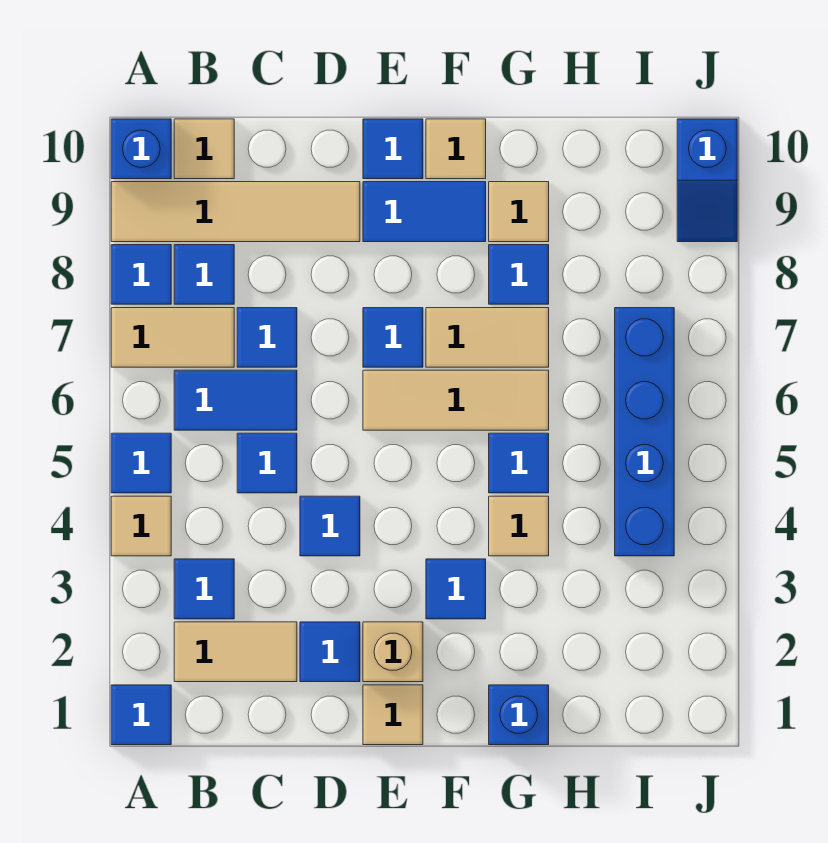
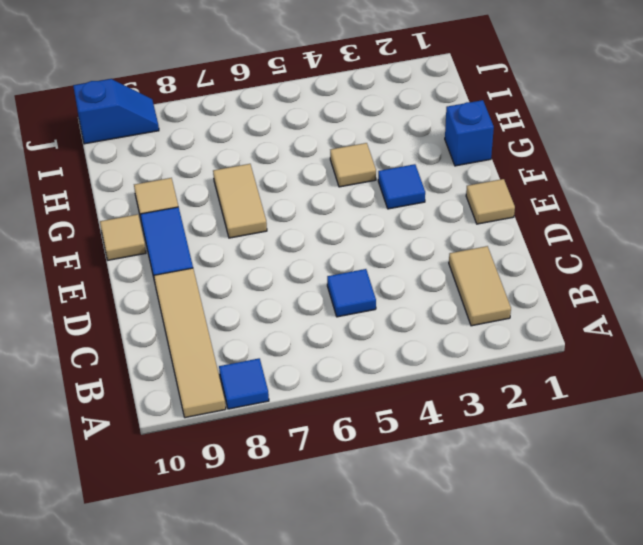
none -> blue tile A1 level 1
none -> tan tile A4 level 1
none -> blue tile A5 level 1
none -> tan tile A7:B7 level 1

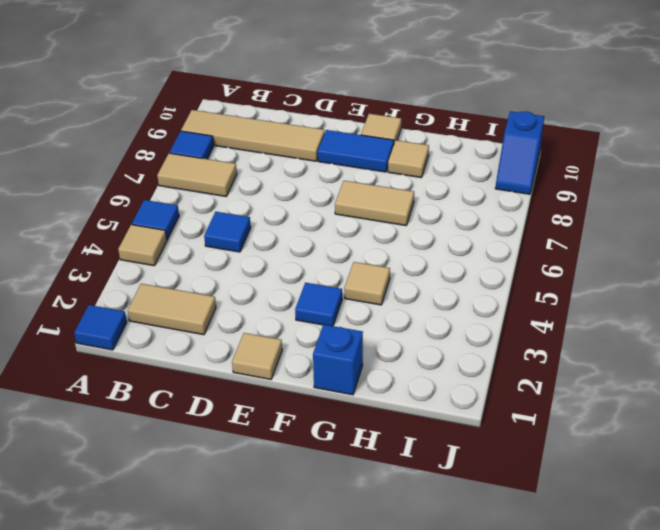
none -> blue brick A10 level 1
none -> blue tile B3 level 1
none -> blue tile B6:C6 level 1
none -> blue tile B8 level 1

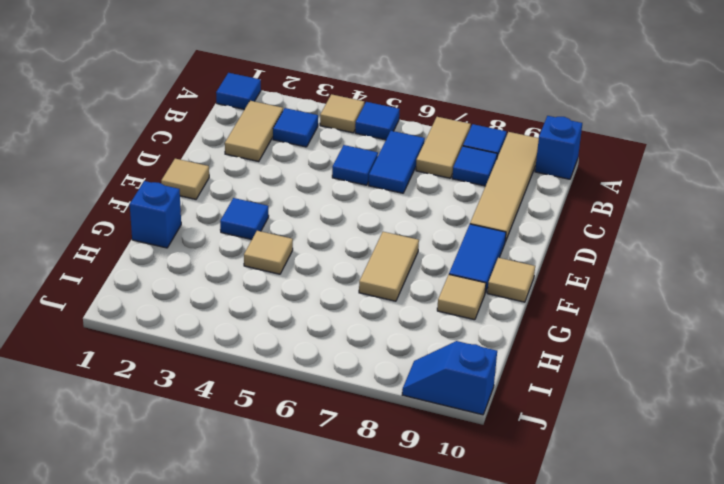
none -> tan tile B10 level 1
none -> blue tile C7 level 1
none -> blue tile D2 level 1
none -> blue tile D4 level 1

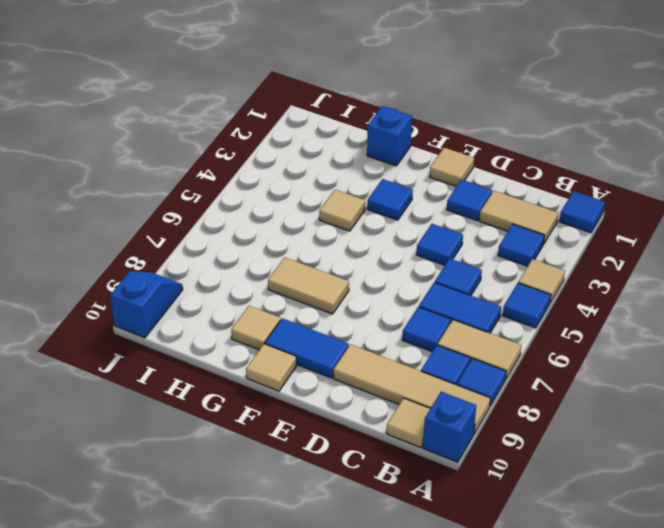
none -> tan brick E2 level 1
none -> tan tile E6:G6 level 1
none -> blue tile E7 level 1
none -> blue tile E10 level 1

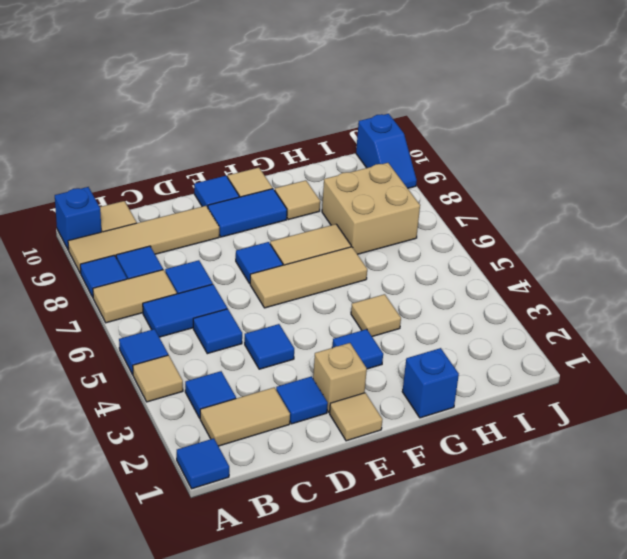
tan brick H7:I8 level 1 -> blue brick I4:I7 level 1
none -> blue tile G5 level 1
none -> blue tile G8 level 1

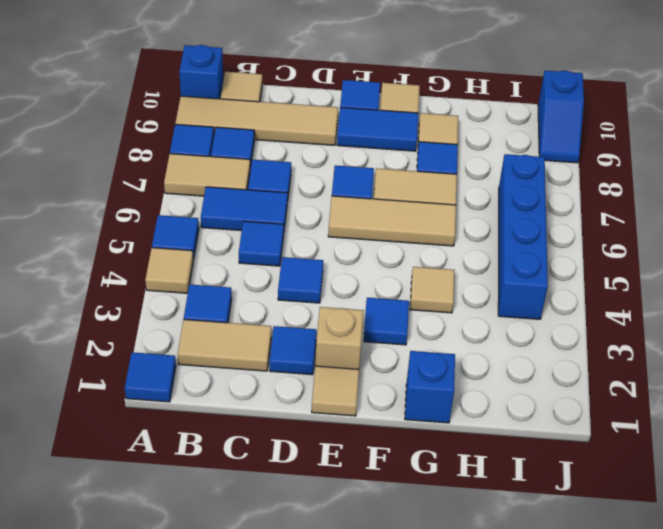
none -> blue tile G5 level 1

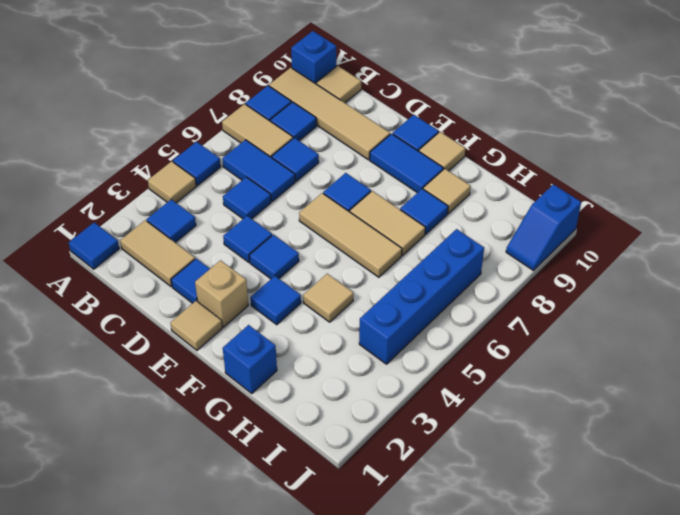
blue tile E4 level 1 -> blue tile G5 level 1

